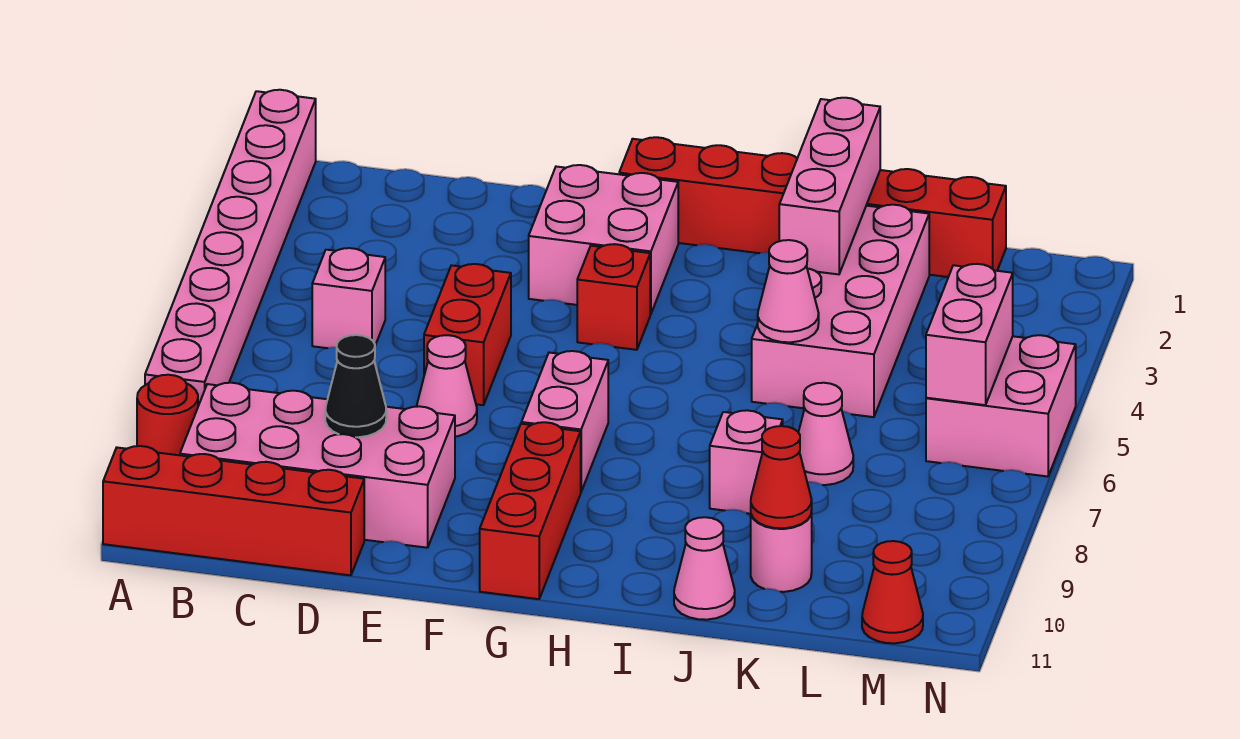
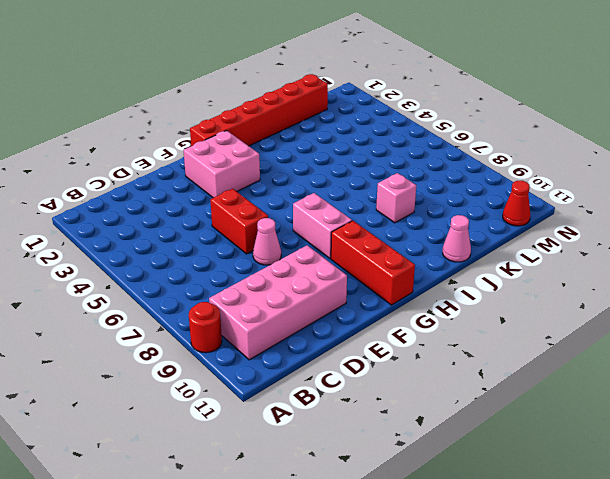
none -> pink brick A1:A8 level 1
none -> red brick A11:D11 level 1
none -> pink brick C5 level 1

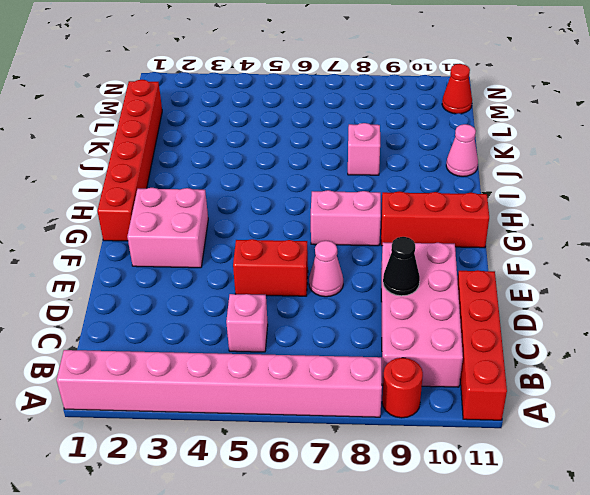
none -> red brick G4 level 1
none -> pink brick J2:K5 level 1
none -> pink cone K7 level 1

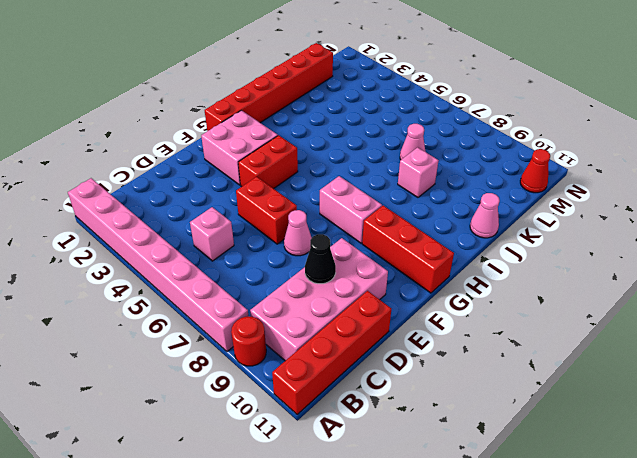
red brick F4:G4 level 1 -> red brick G4 level 1
none -> pink brick J2:K5 level 1
none -> pink round brick K10 level 1
none -> pink brick M5:N6 level 1

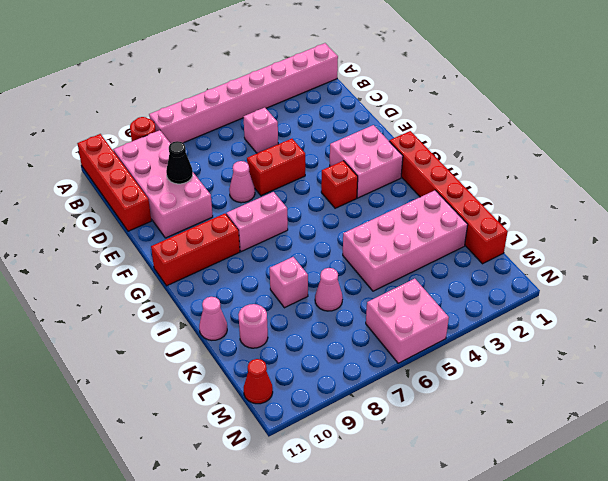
none -> pink brick J1:J3 level 2
none -> pink cone J5 level 2
none -> red cone K10 level 2

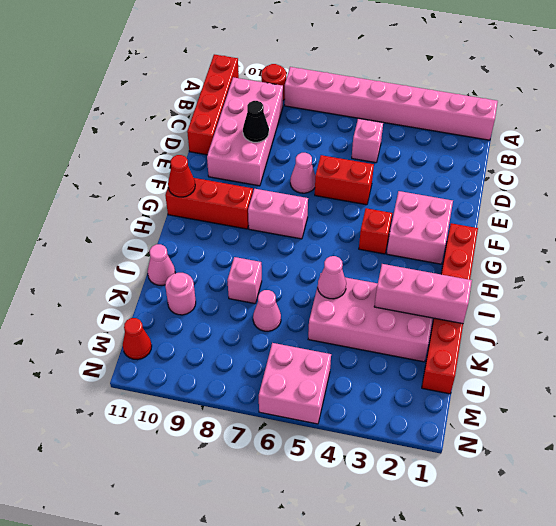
red cone G11 level 2 -> red cone K10 level 2
none -> pink brick M5:M6 level 2

